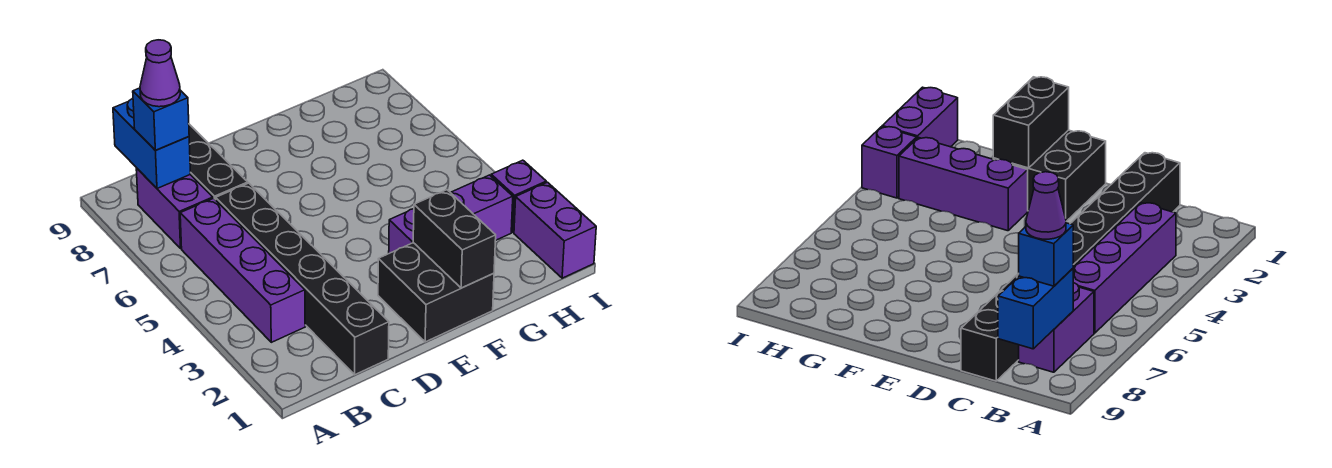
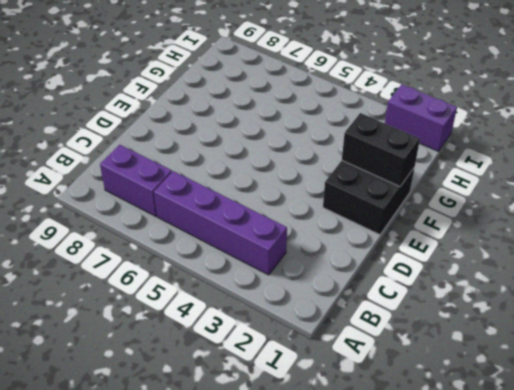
none -> black brick C1:C6 level 1
none -> black brick C7:C9 level 1
none -> purple brick F3:H3 level 1

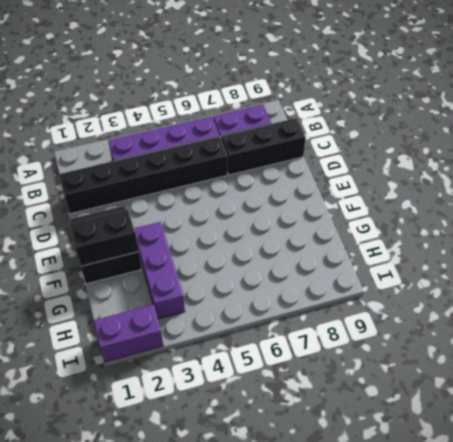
none -> purple brick I3 level 1
none -> blue brick B8:B9 level 2
none -> blue brick B8 level 3

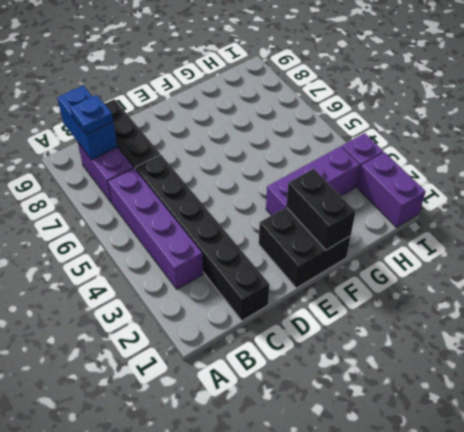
blue plate B8 level 3 -> blue brick B8 level 3
none -> purple cone B8 level 4

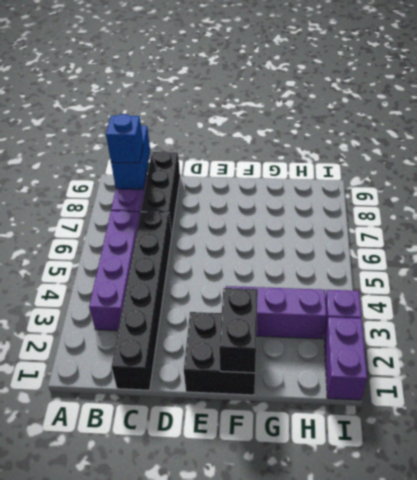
none -> purple cone B8 level 4

